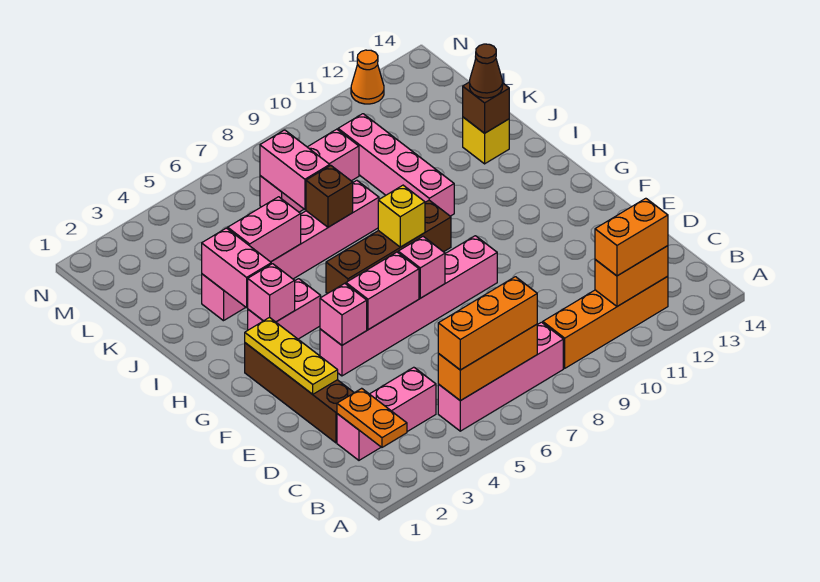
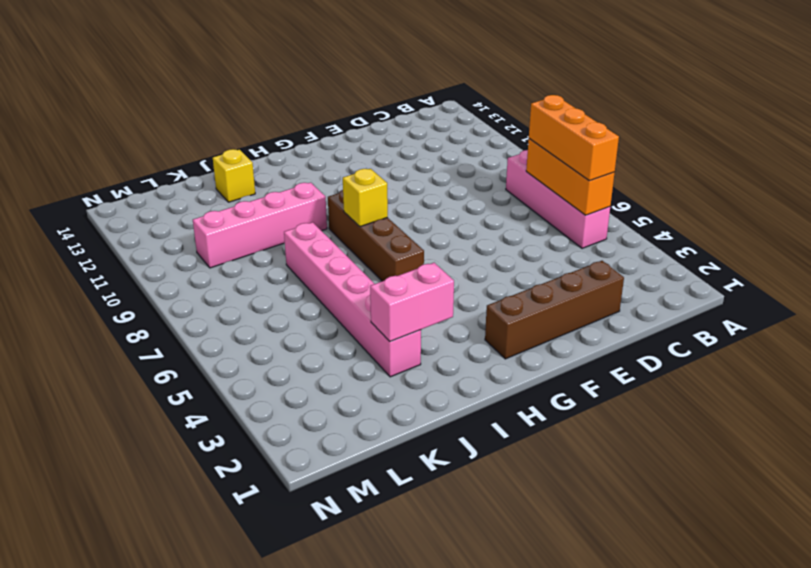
none -> orange brick B9:B12 level 1
none -> pink brick C2:C4 level 1
none -> pink brick F4:F9 level 1

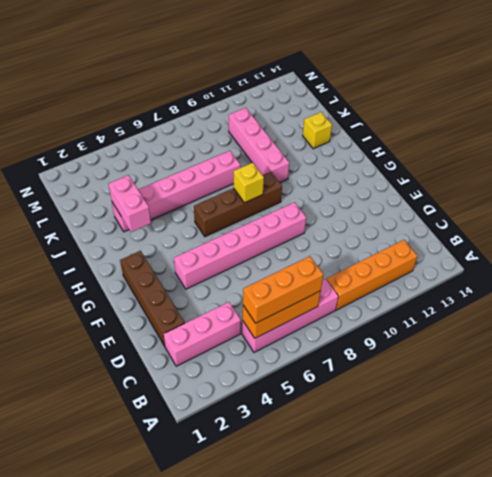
none -> pink brick H3:H4 level 1
none -> pink brick L7:L9 level 1
none -> orange cone N12 level 1

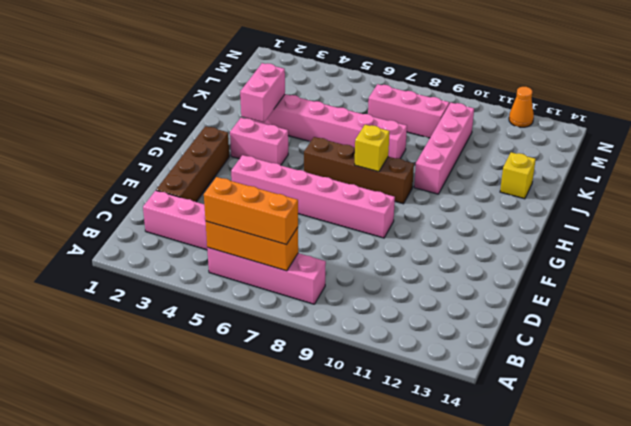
none -> orange brick B9:B12 level 1
none -> orange plate B2:C2 level 2
none -> orange brick B11:B12 level 2

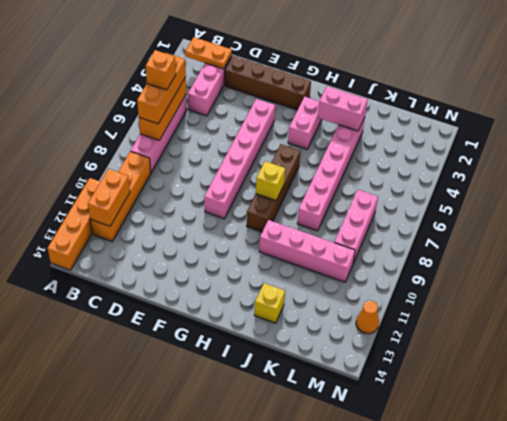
orange brick A11:A14 level 1 -> none
orange brick B6 level 4 -> none
none -> yellow plate E2:G2 level 2
none -> pink brick F4 level 2
none -> pink brick F5:F6 level 2

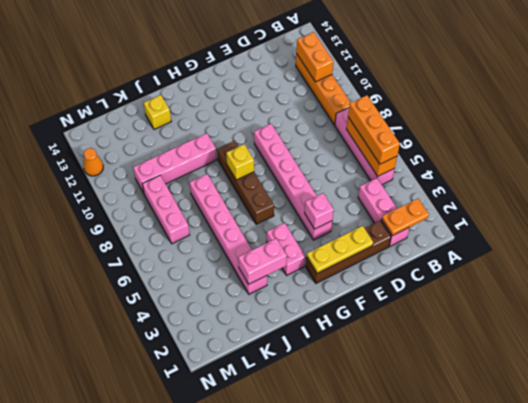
none -> pink brick F5:F6 level 2
none -> pink brick F7 level 2
none -> pink brick H3 level 2

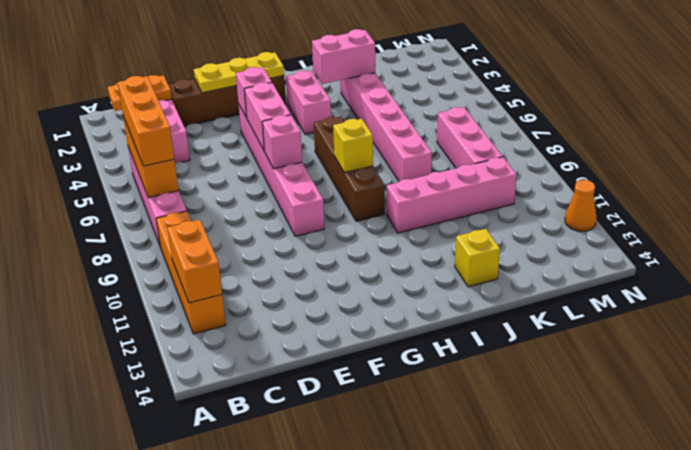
none -> pink brick H3 level 2
none -> pink brick J4:J5 level 2
none -> brown brick J7 level 2

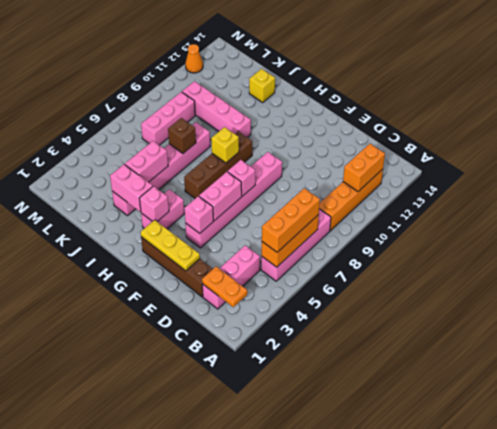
none -> brown brick J13 level 2
none -> pink brick K7:L7 level 2
none -> orange brick B11:B12 level 3

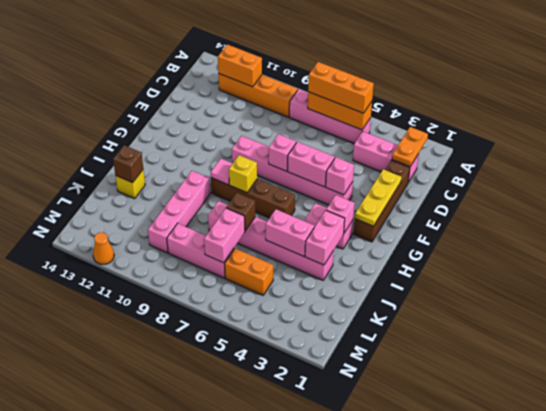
pink tile H9 level 2 -> none
orange brick L5:L6 level 1 -> orange brick B11:B12 level 3
none -> brown cone J13 level 3

